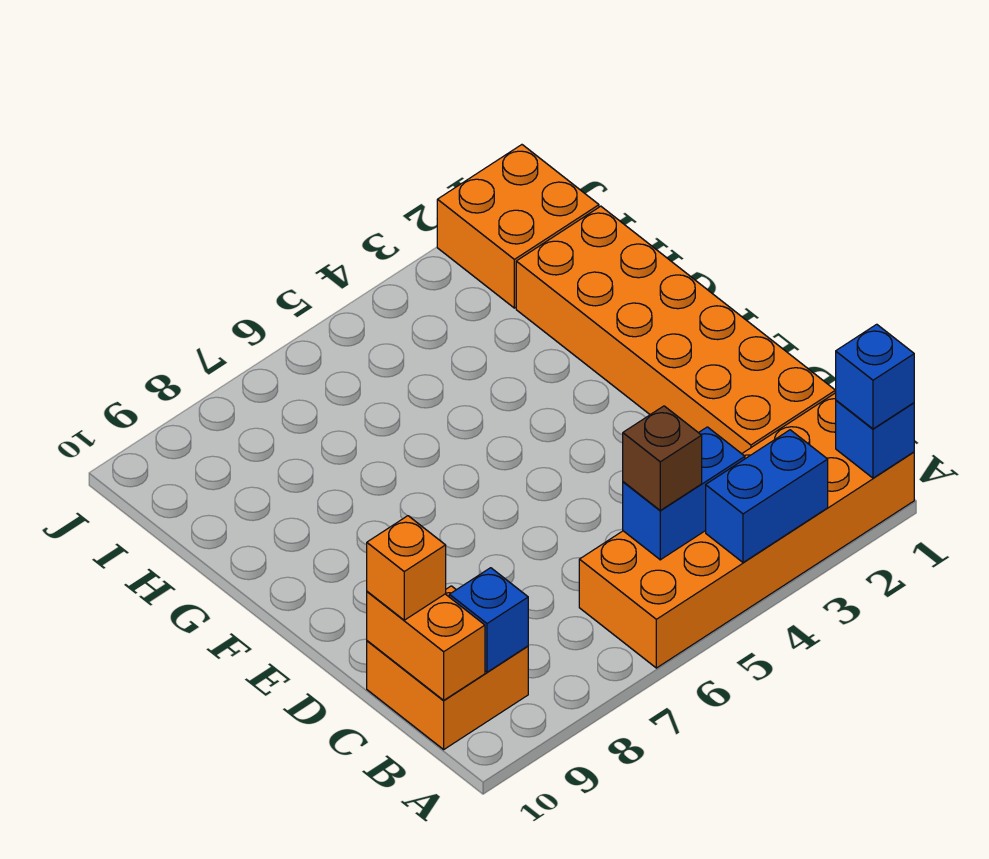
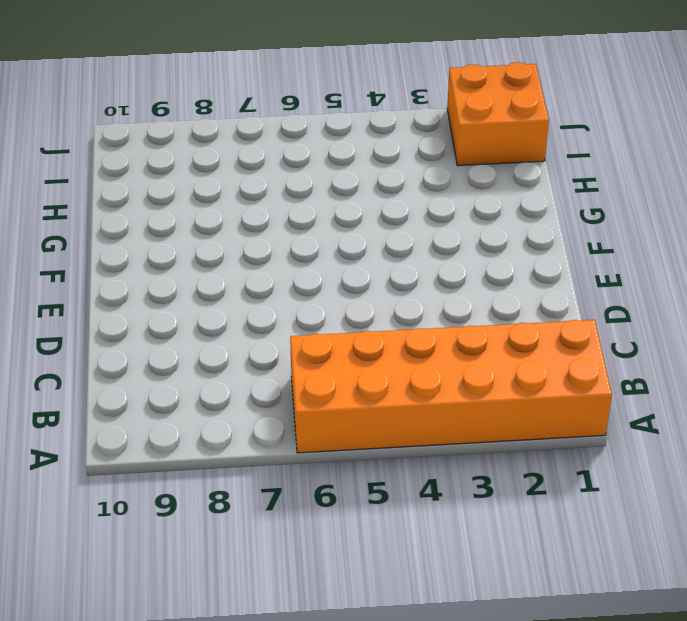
none -> orange brick B9:C10 level 1
none -> orange brick C1:H2 level 1
none -> blue brick A1 level 2

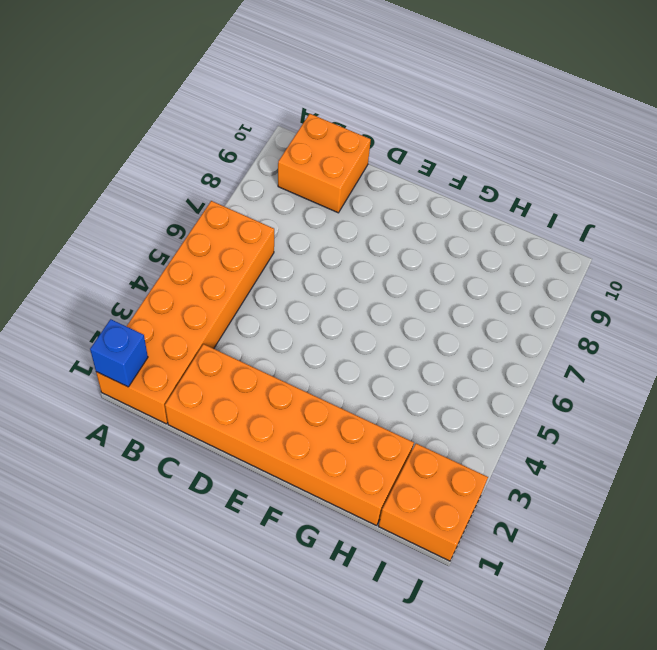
none -> blue brick A3:A4 level 2
none -> blue brick B4:B5 level 2
none -> blue brick B9 level 2

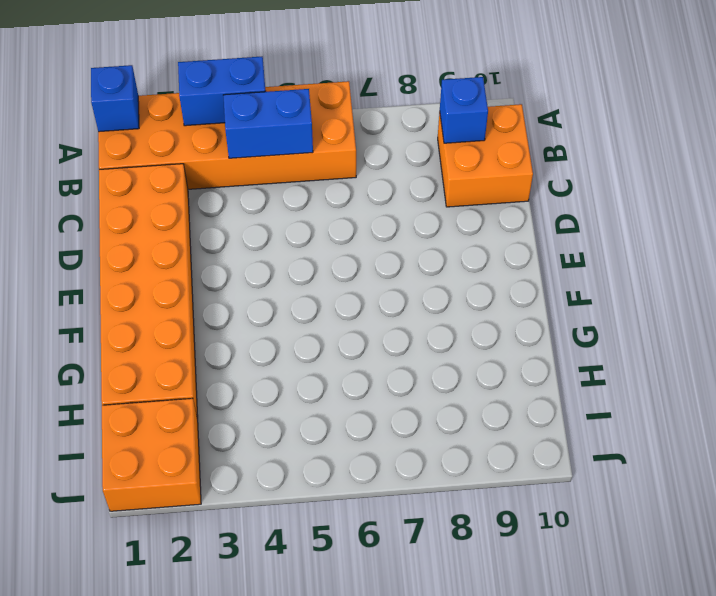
none -> orange brick B10:C10 level 2
none -> blue brick A1 level 3
none -> brown brick B5 level 3

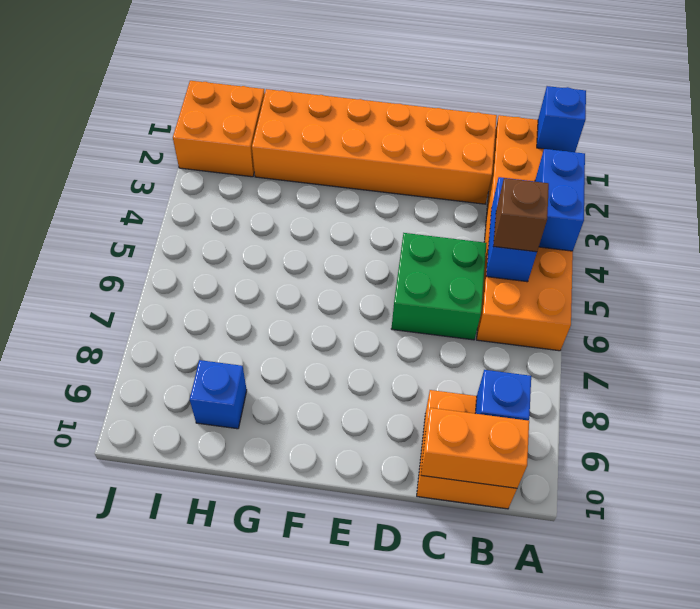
green brick C5:D6 level 1 -> none
blue brick H9 level 1 -> blue brick A1 level 3
none -> orange brick C10 level 3

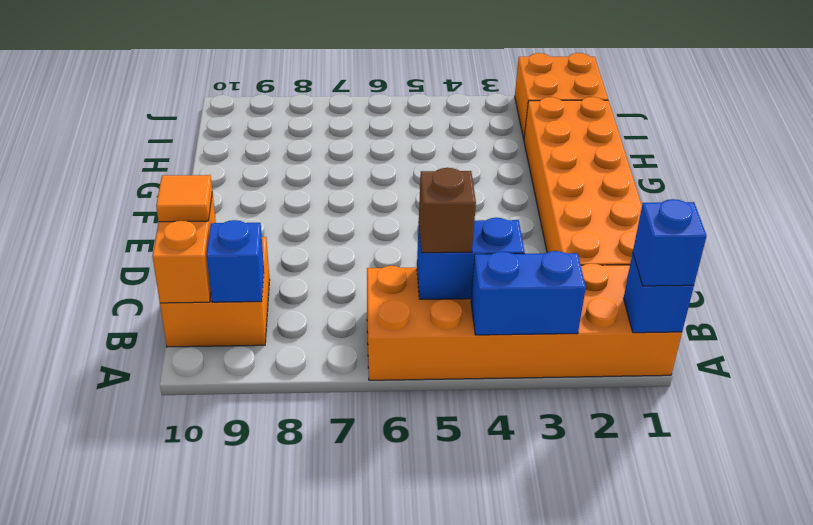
orange tile C10 level 3 -> orange brick C10 level 3

